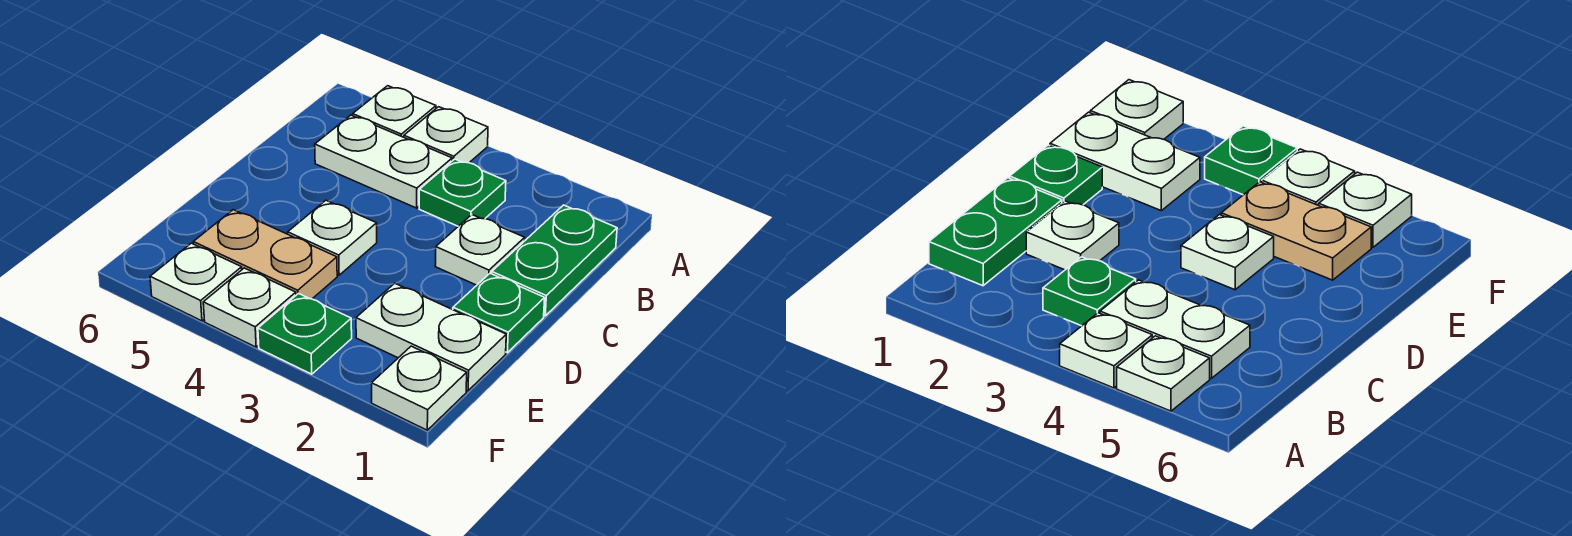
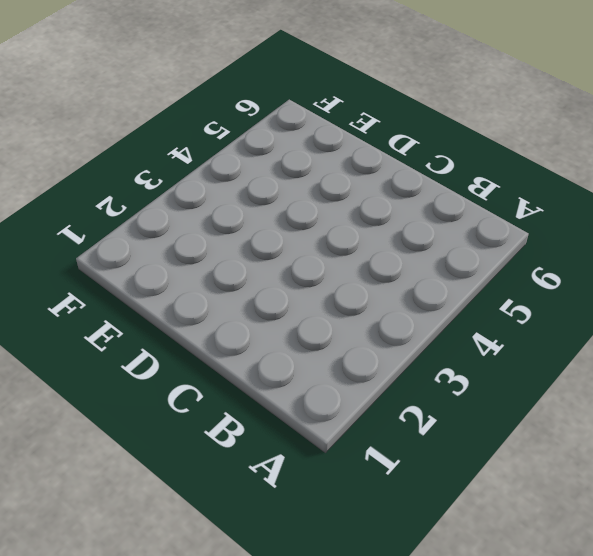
none -> white plate A4 level 1
none -> white plate A5 level 1
none -> green plate B1:C1 level 1

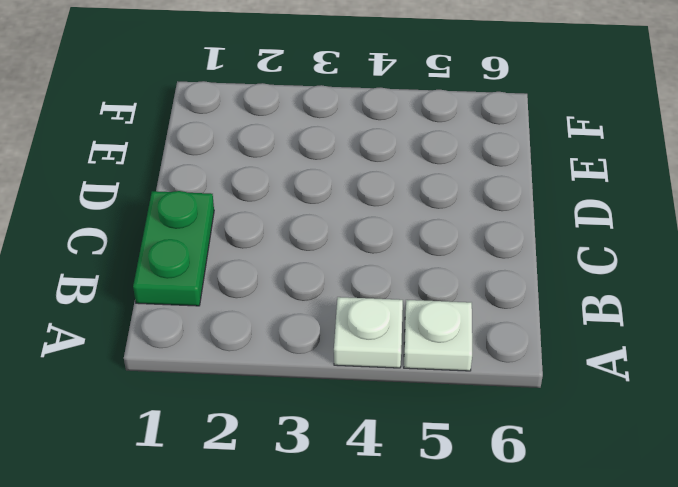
none -> green plate B3 level 1
none -> white plate B4:B5 level 1
none -> white plate C2 level 1

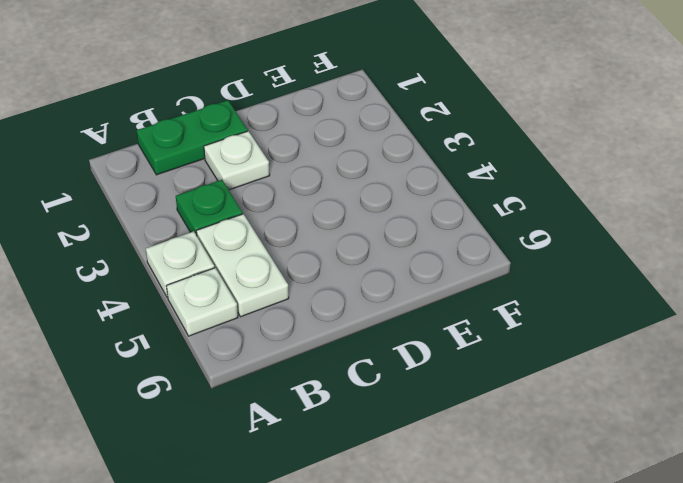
none -> green plate D1 level 1
none -> white plate D4 level 1
none -> white plate E1:E2 level 1

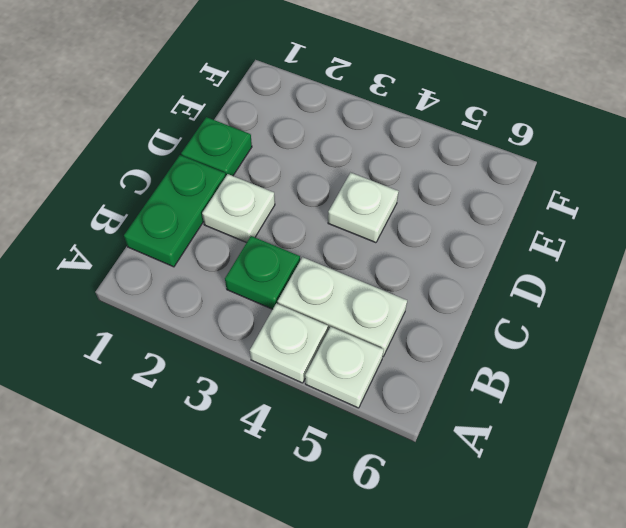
none -> white plate E1:E2 level 1
none -> tan plate E4:E5 level 1
none -> white plate F1 level 1

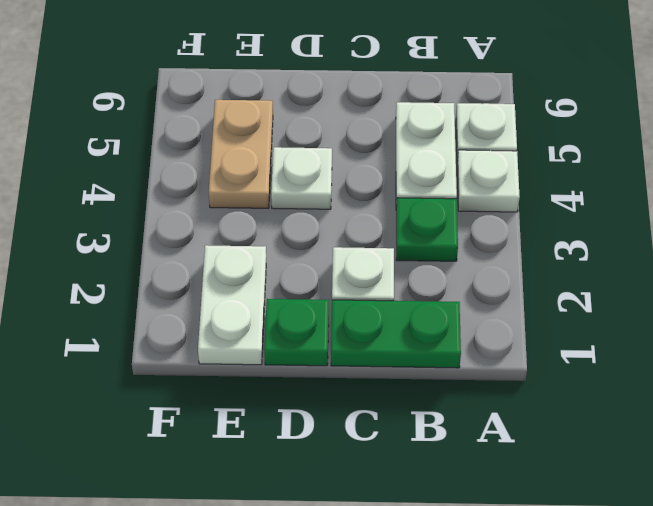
none -> white plate F1 level 1
none -> green plate F3 level 1
none -> white plate F4 level 1

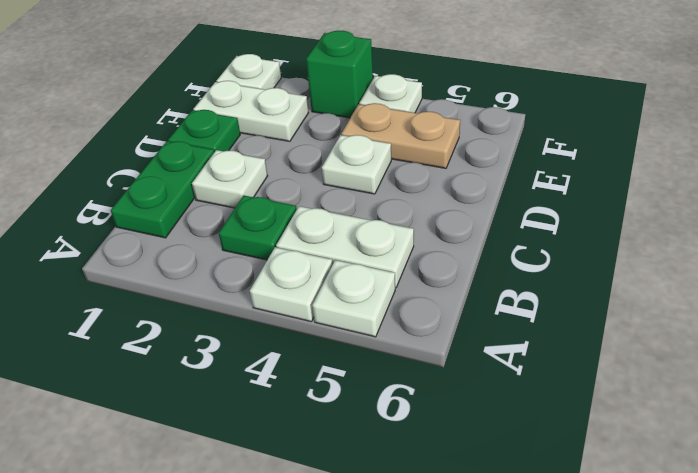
green brick F3 level 1 -> green plate F3 level 1
none -> white plate F5 level 1

